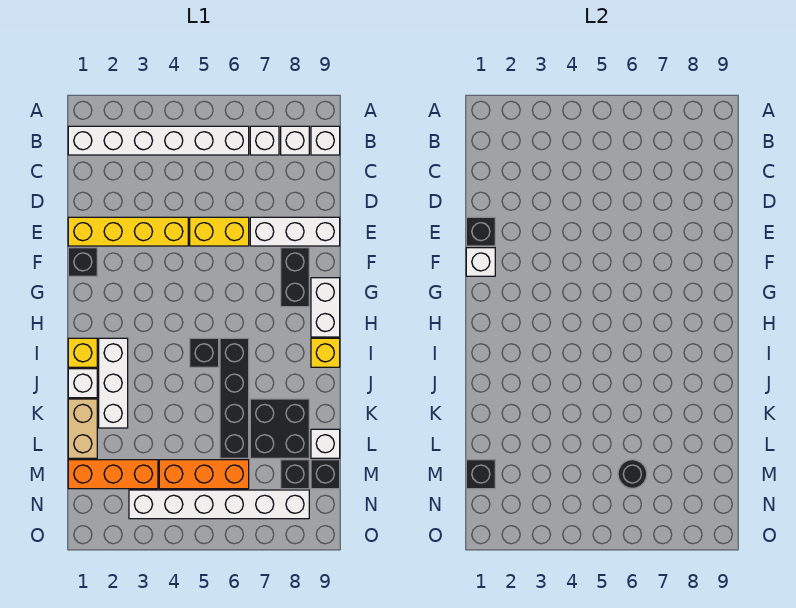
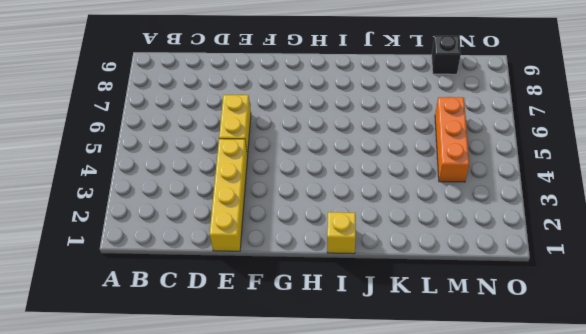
none -> white brick B1:B6 level 1
none -> white brick B7 level 1
none -> white brick B8 level 1

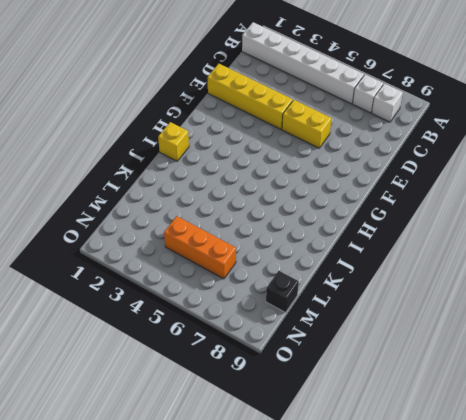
none -> white brick B9 level 1
none -> white brick E7:E9 level 1
none -> black brick F1 level 1

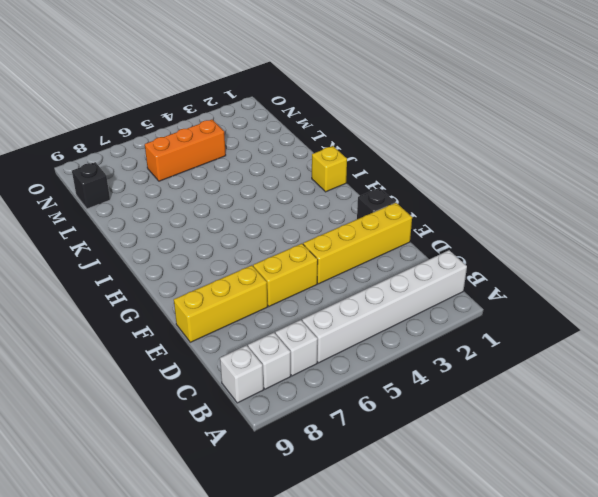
yellow brick E7:E9 level 1 -> white brick E7:E9 level 1
none -> black brick F8:G8 level 1
none -> white brick G9:H9 level 1
none -> white brick I2:K2 level 1

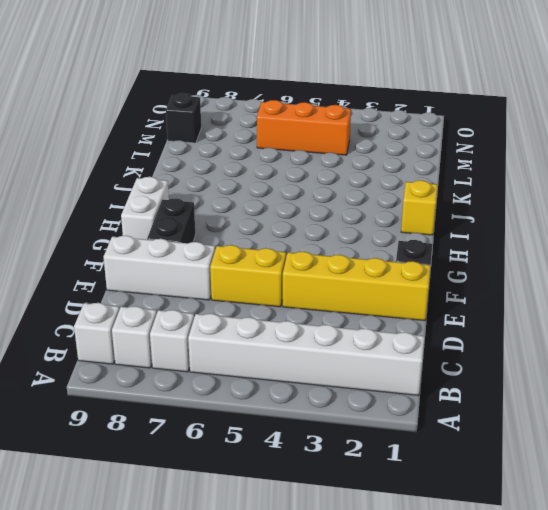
none -> white brick I2:K2 level 1
none -> black brick I5 level 1
none -> black brick I6:L6 level 1

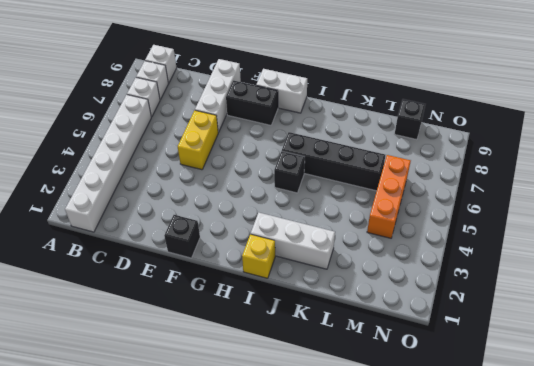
none -> yellow brick E1:E4 level 1
none -> yellow brick I9 level 1
none -> white brick J1 level 1

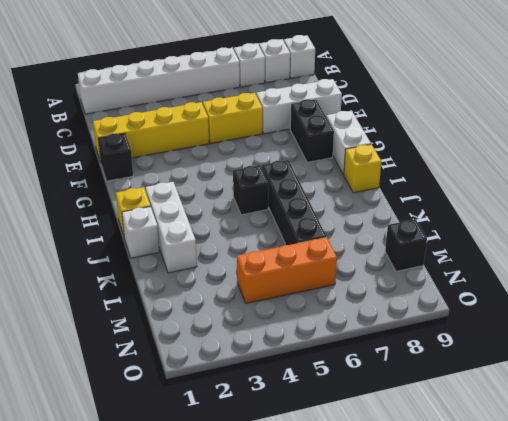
none -> tan brick K1:L1 level 1
none -> black brick K7:L8 level 1
none -> white brick L9 level 1

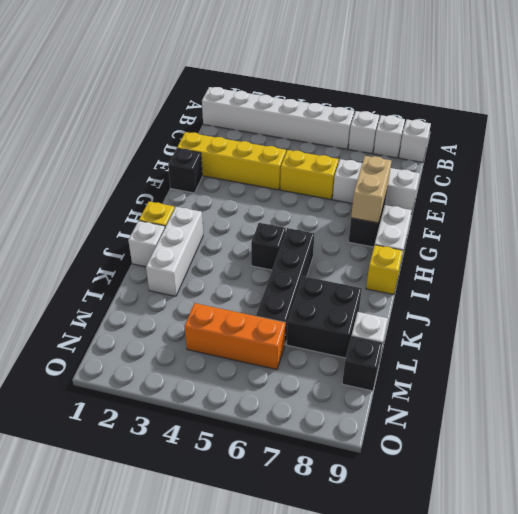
tan brick F8:G8 level 2 -> tan brick K1:L1 level 1
none -> orange brick M1:M3 level 1
none -> black brick M8 level 1
none -> white brick N3:N8 level 1

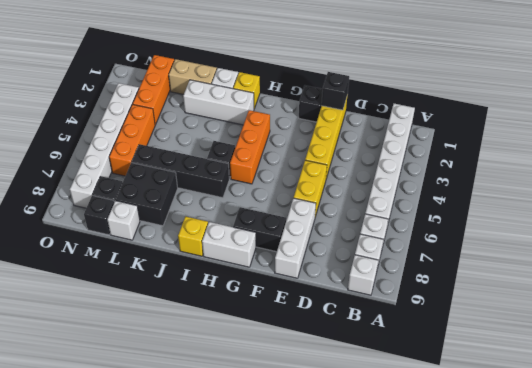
orange brick H3:H5 level 1 -> none
none -> white brick F1 level 2
none -> black brick M1 level 2
none -> black round brick M6 level 2

